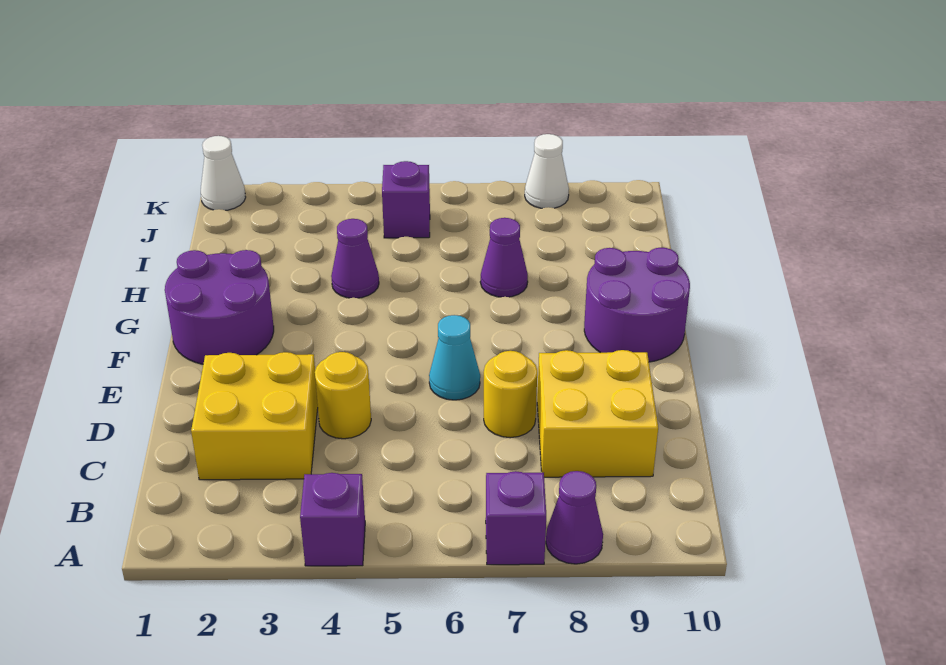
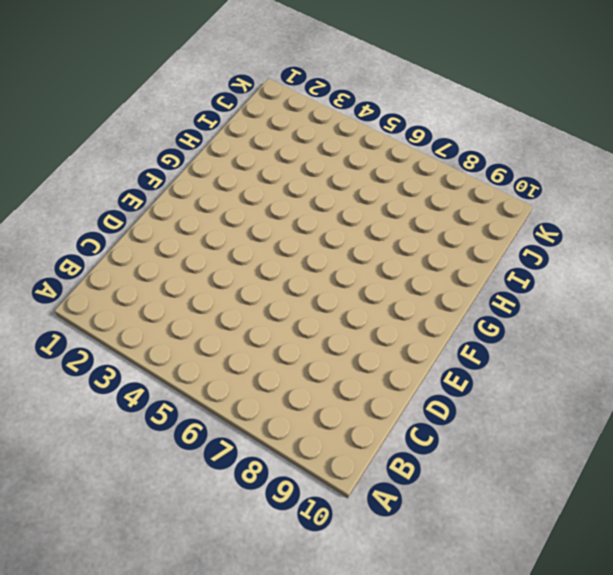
none -> purple brick A4 level 1
none -> purple brick A7 level 1
none -> purple cone A8 level 1

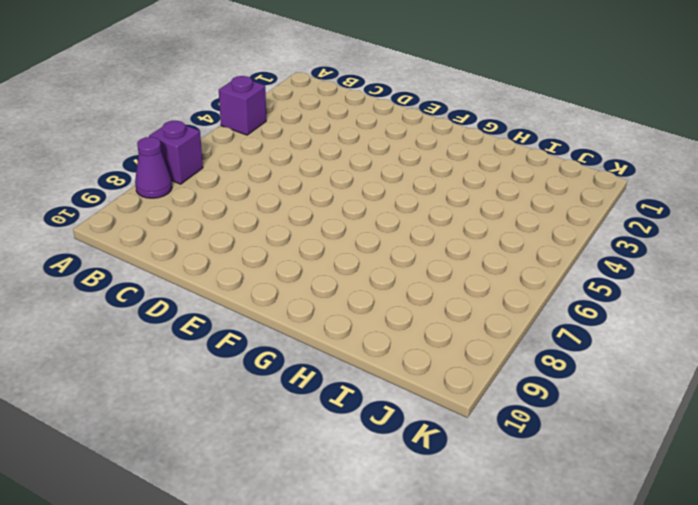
none -> yellow brick C2:D3 level 1
none -> yellow brick C8:D9 level 1
none -> yellow round brick D4 level 1

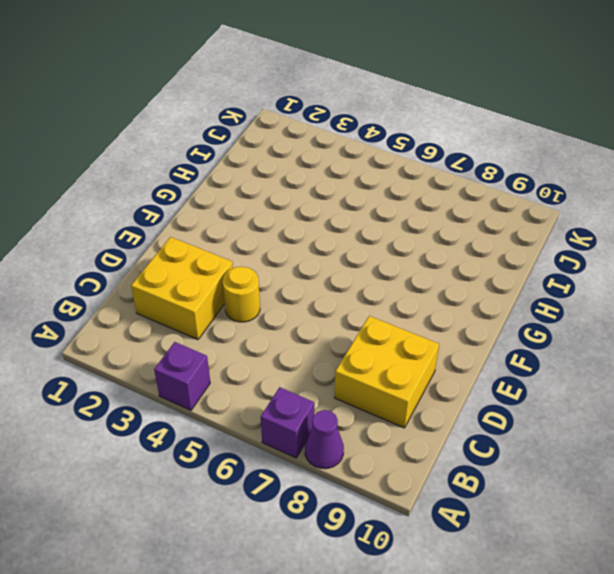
none -> yellow round brick D7 level 1
none -> cyan cone E6 level 1
none -> purple round brick F1:G2 level 1

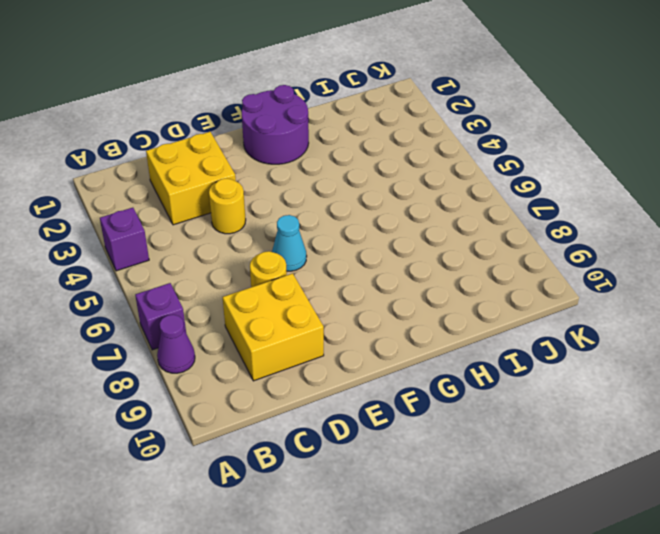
none -> purple round brick F9:G10 level 1
none -> purple cone H4 level 1
none -> purple cone H7 level 1

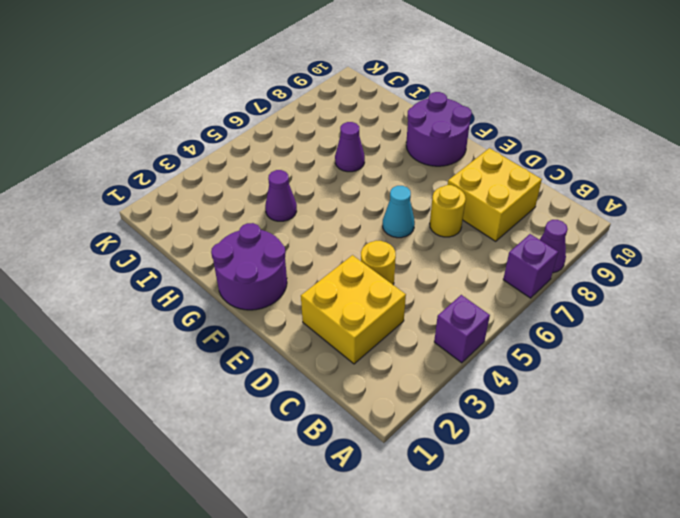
none -> purple brick J5 level 1
none -> white cone K1 level 1
none -> white cone K8 level 1

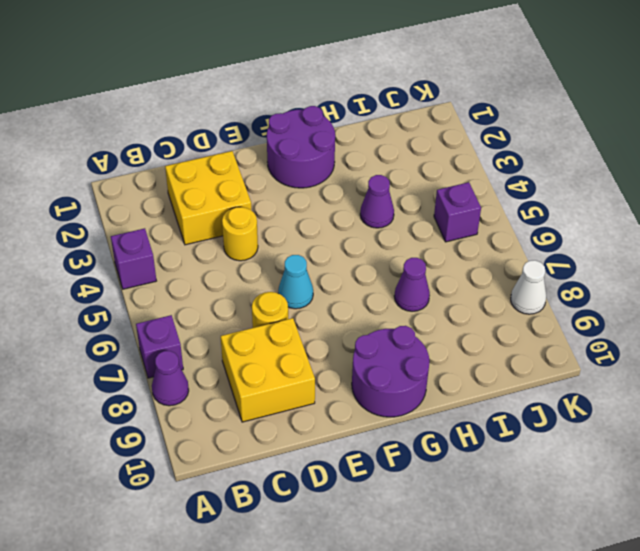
none -> white cone K1 level 1

